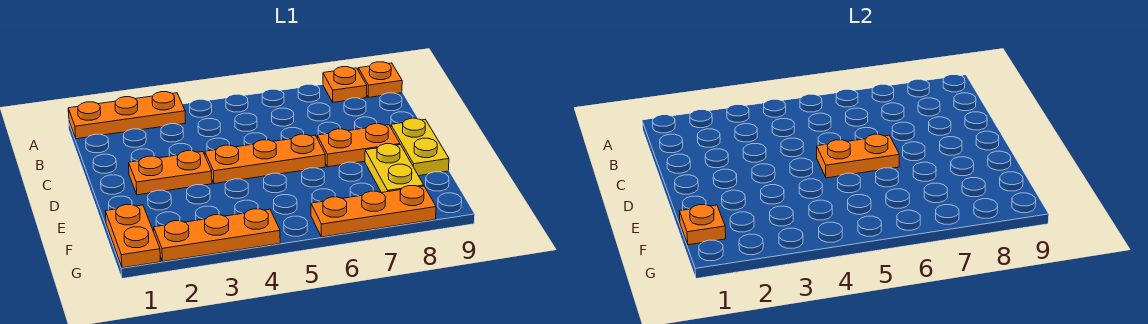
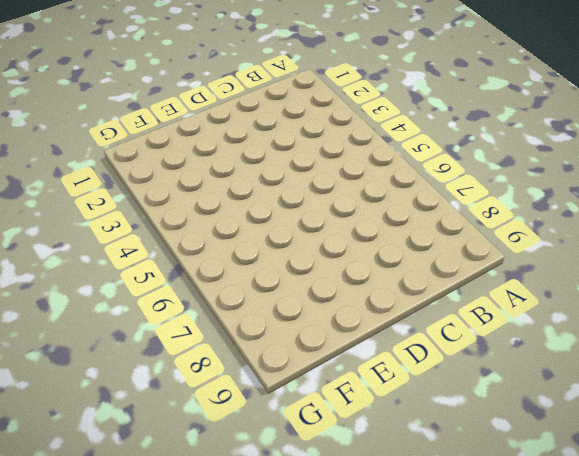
none -> orange plate A1:A3 level 1
none -> orange plate A8 level 1
none -> orange plate A9 level 1

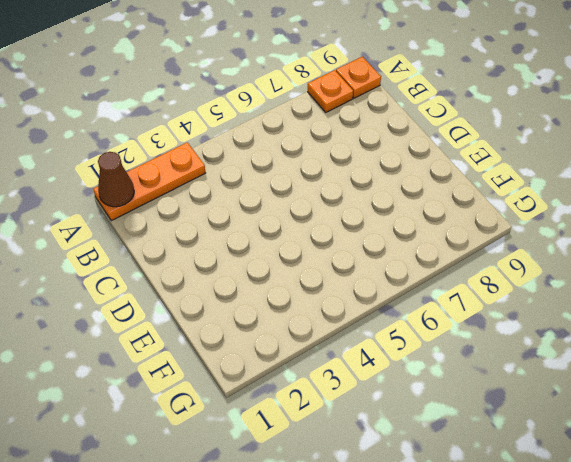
brown cone A1 level 2 -> none
none -> orange plate D2:D3 level 1
none -> orange plate D4:D6 level 1
none -> orange plate D7:D8 level 1

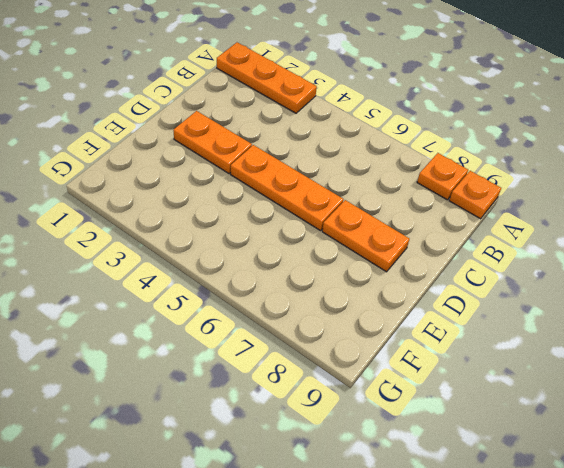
none -> yellow plate D9:E9 level 1
none -> yellow plate E8:F8 level 1
none -> orange plate F1:G1 level 1

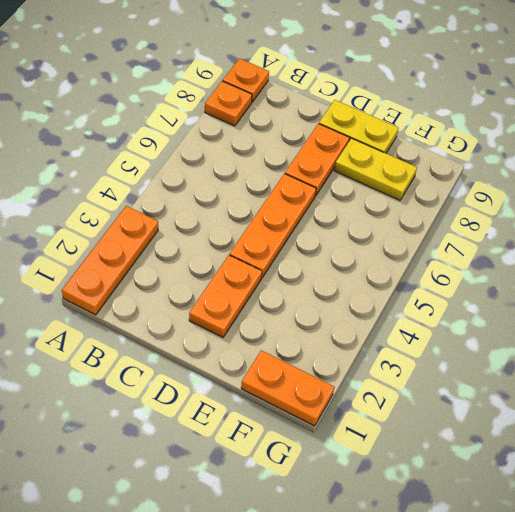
none -> orange plate G2:G4 level 1
none -> orange plate G6:G8 level 1
none -> orange plate D5:D6 level 2

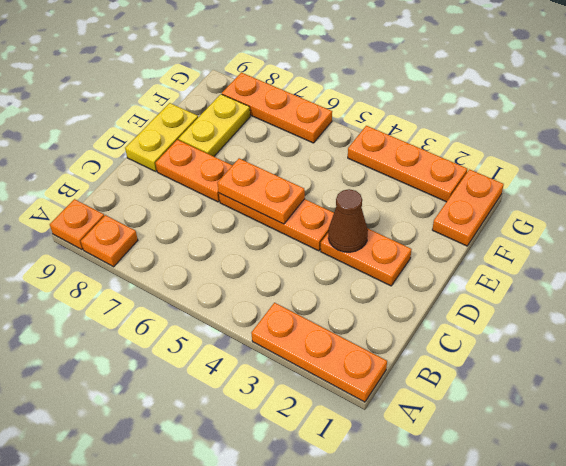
brown cone D3 level 2 -> none
none -> orange plate F1 level 2

